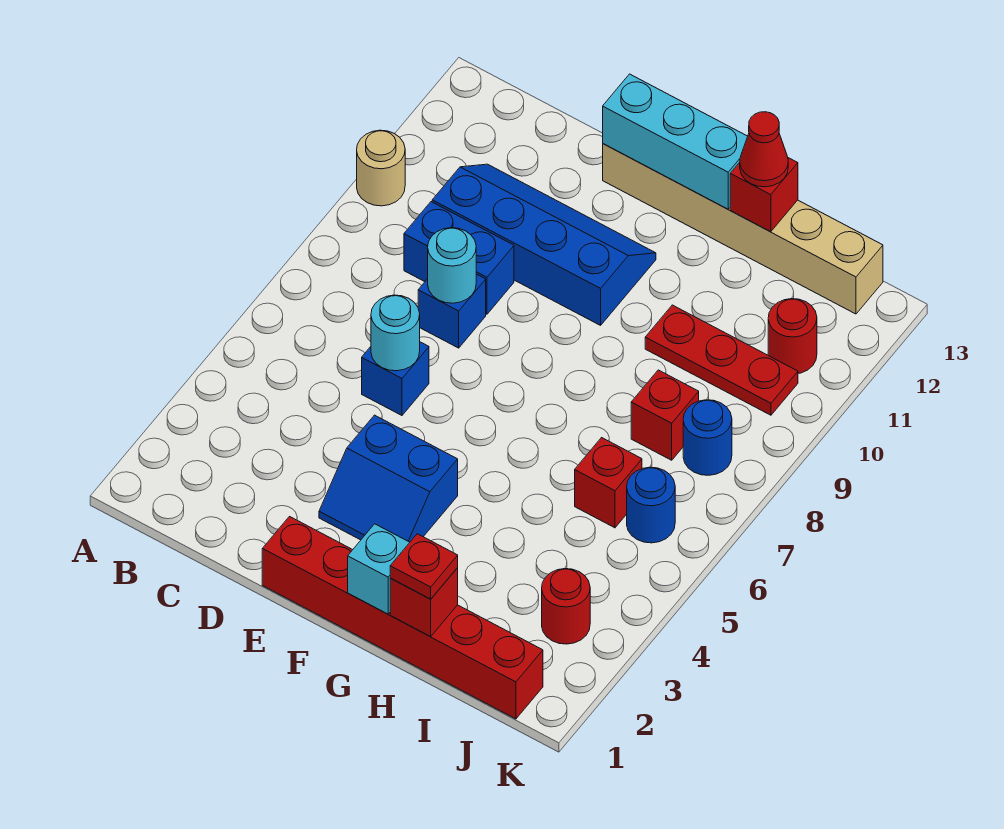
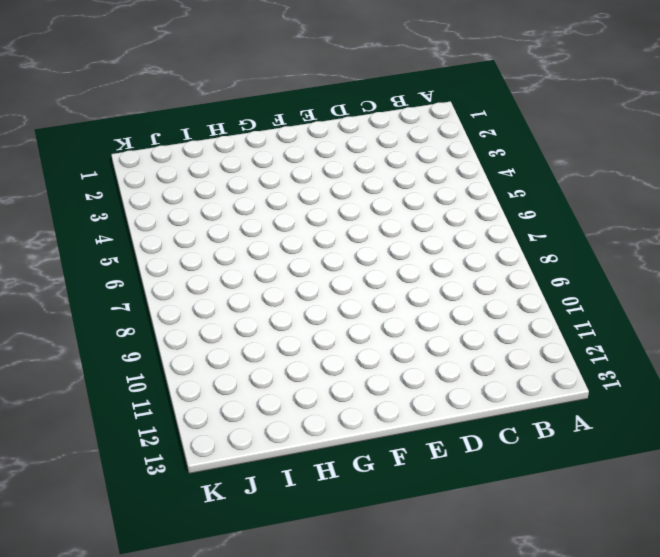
none -> tan round brick A10 level 1
none -> blue brick C9:D9 level 1
none -> blue slope C10:F11 level 1 top 10

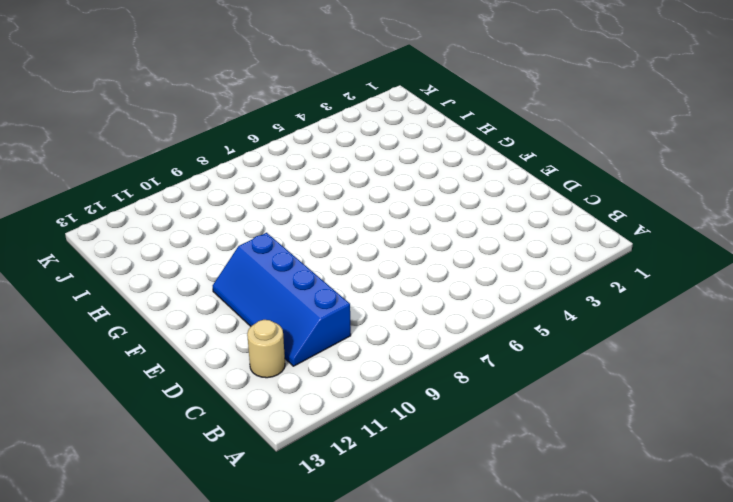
tan round brick C12 level 1 -> tan round brick A10 level 1
none -> blue brick C9:D9 level 1
none -> blue brick D6 level 1
none -> blue brick D8 level 1

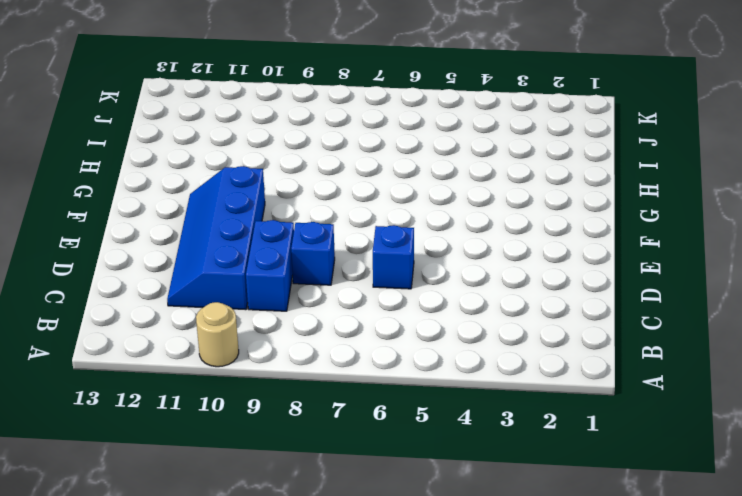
none -> red brick E1:J1 level 1
none -> blue slope E3:F4 level 1 top 4
none -> tan brick E13:J13 level 1

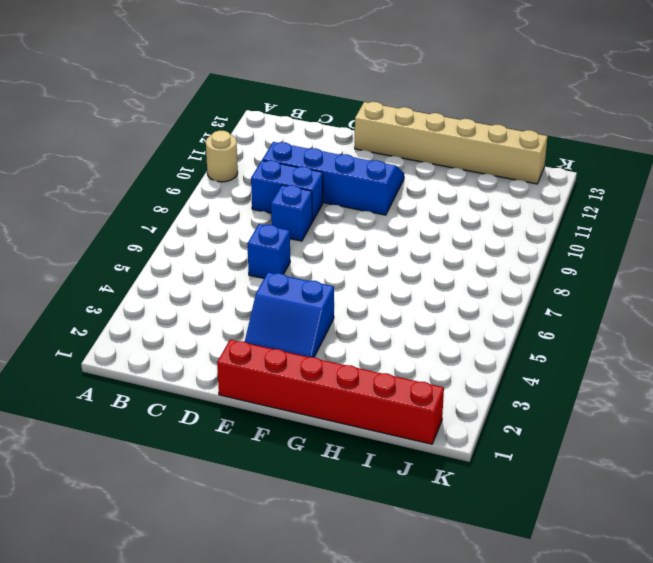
none -> red plate H10:J10 level 1
none -> red brick I6 level 1
none -> red brick I8 level 1

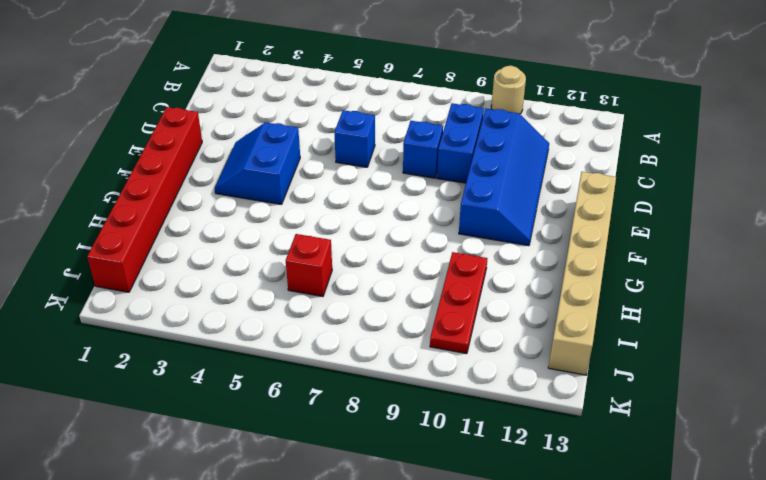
none -> red brick I8 level 1
none -> red round brick J3 level 1
none -> blue round brick J6 level 1

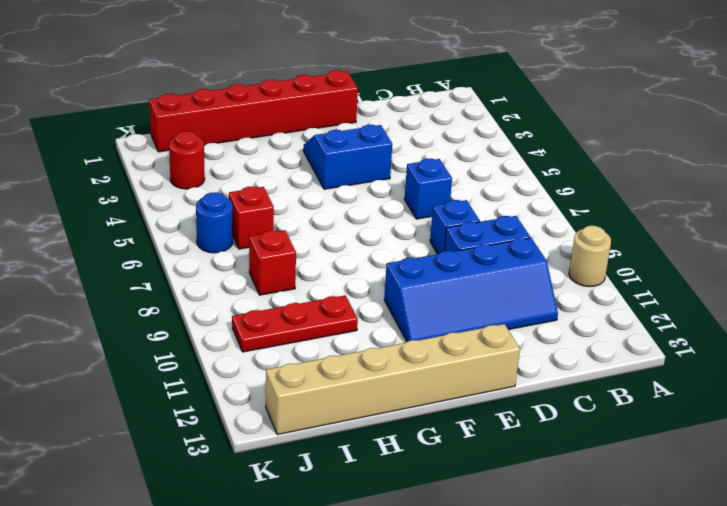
none -> blue round brick J8 level 1
none -> red round brick J11 level 1
none -> cyan round brick D6 level 2

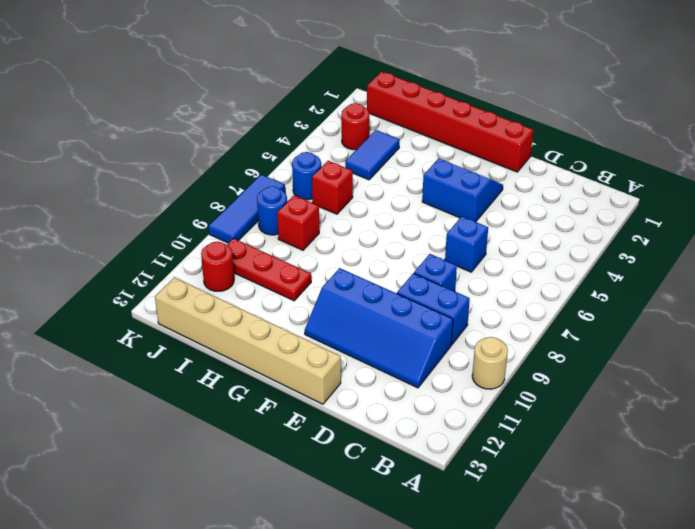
blue tile I3:I4 level 1 -> none
blue tile K7:K9 level 1 -> none
none -> cyan round brick D6 level 2
none -> cyan round brick D8 level 2
none -> cyan brick E13:G13 level 2

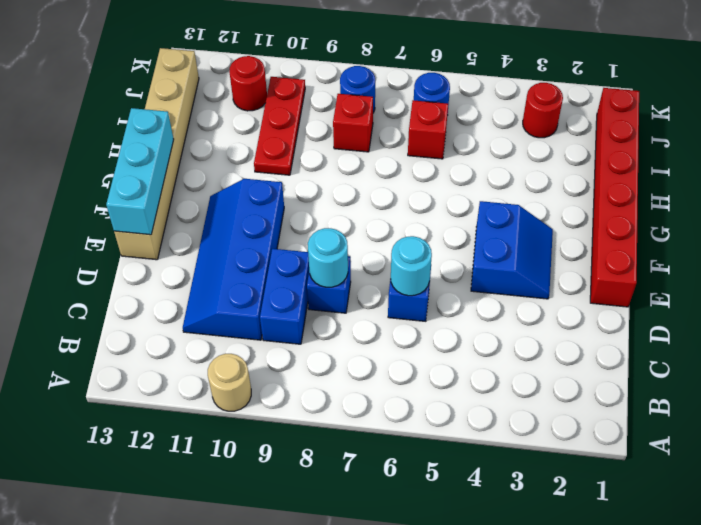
none -> cyan brick G1 level 2
none -> red brick H1 level 2
none -> red brick H13 level 2

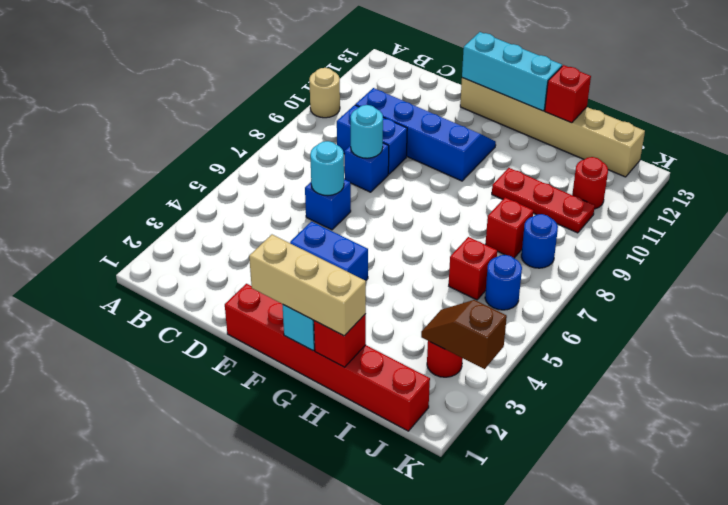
tan brick F1:H1 level 3 -> red plate H1 level 3
brown slope J3:K3 level 2 top K -> none
none -> red cone H13 level 3

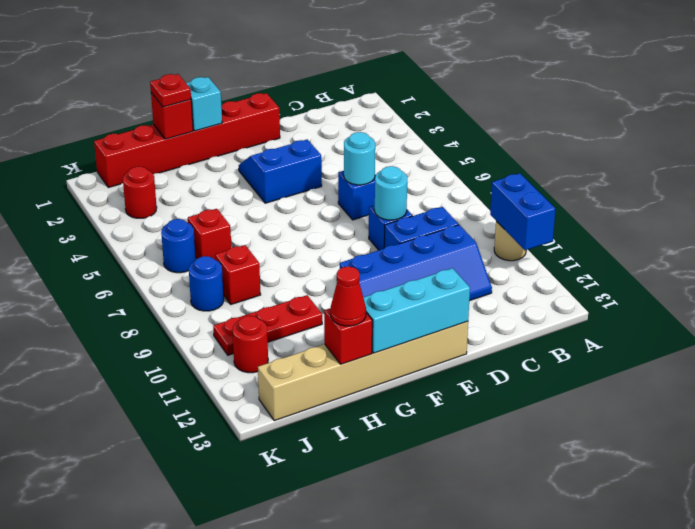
blue brick A10:A11 level 2 -> none

